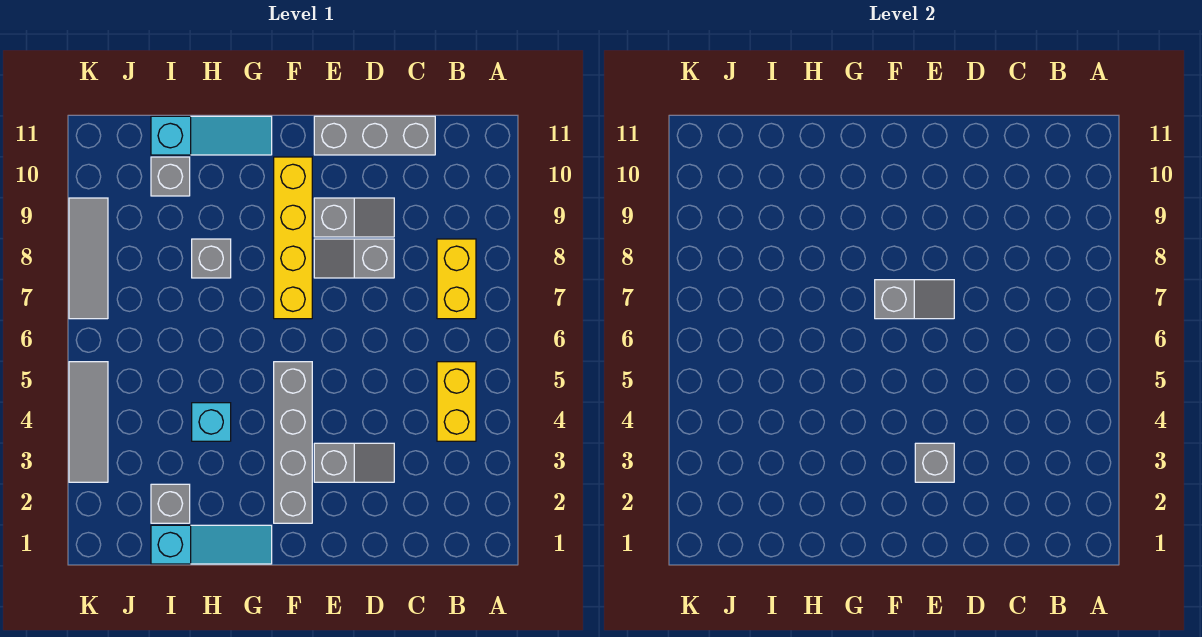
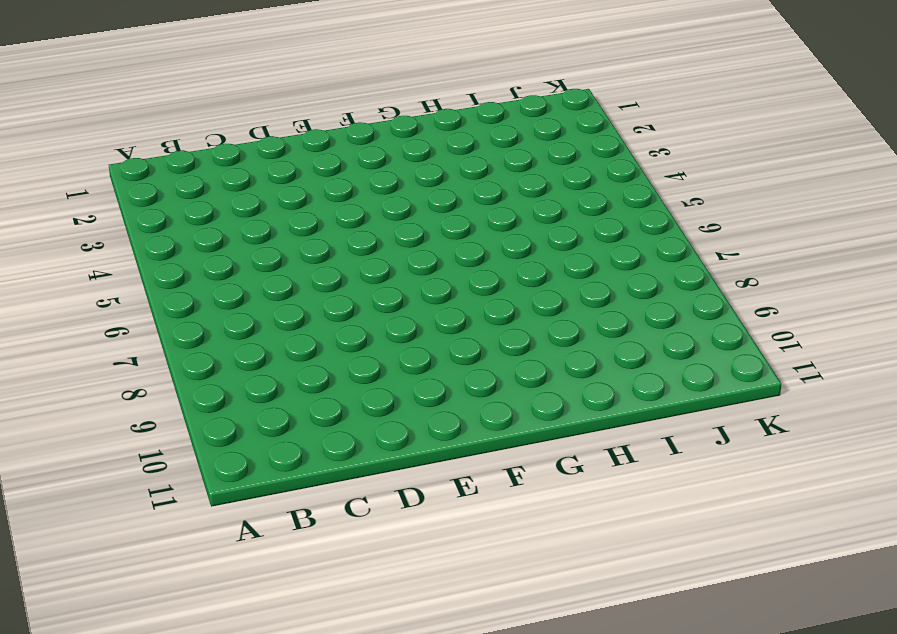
none -> yellow brick B4:B5 level 1
none -> yellow brick B7:B8 level 1
none -> grey brick C11:E11 level 1

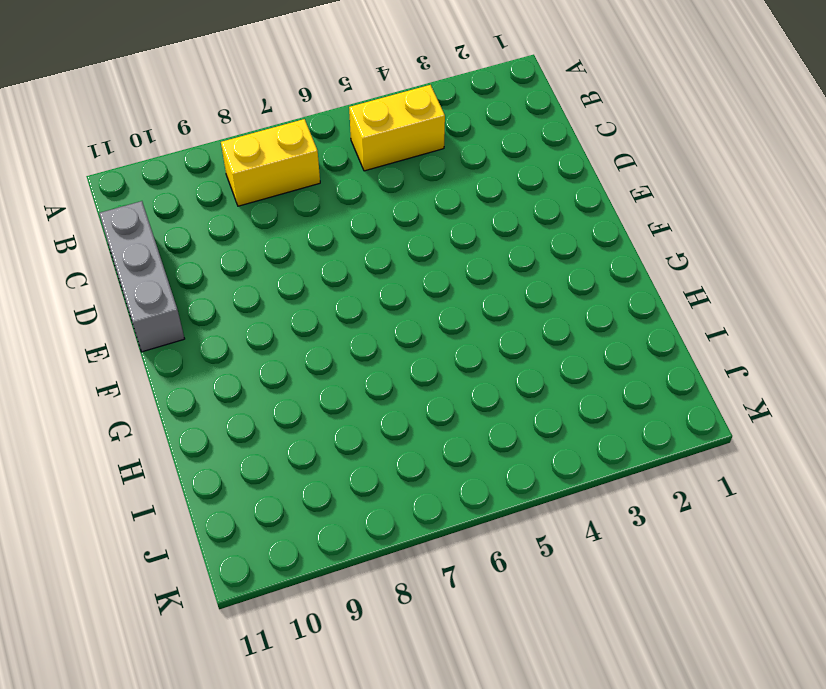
none -> grey slope D3:E3 level 1 top E
none -> grey slope D8:E8 level 1 top D
none -> grey slope D9:E9 level 1 top E

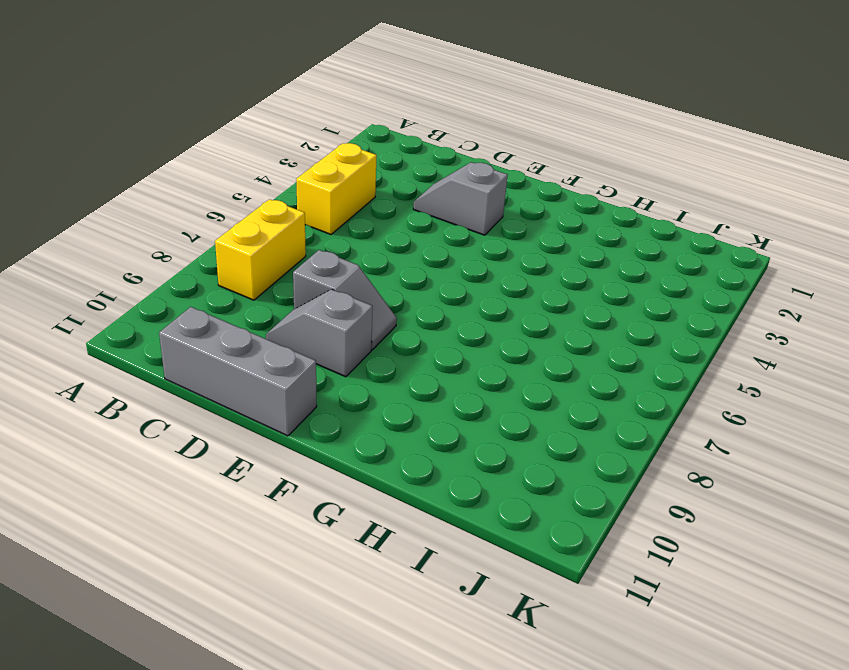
none -> grey brick F2:F5 level 1
none -> yellow brick F7:F10 level 1
none -> cyan slope G1:I1 level 1 top I

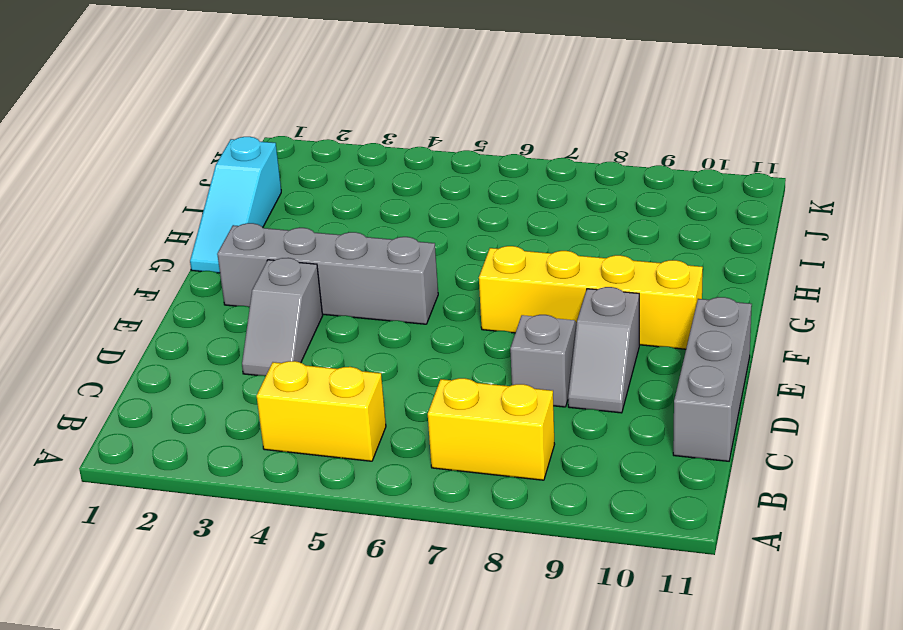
none -> cyan slope G11:I11 level 1 top I
none -> cyan brick H4 level 1
none -> grey brick H8 level 1

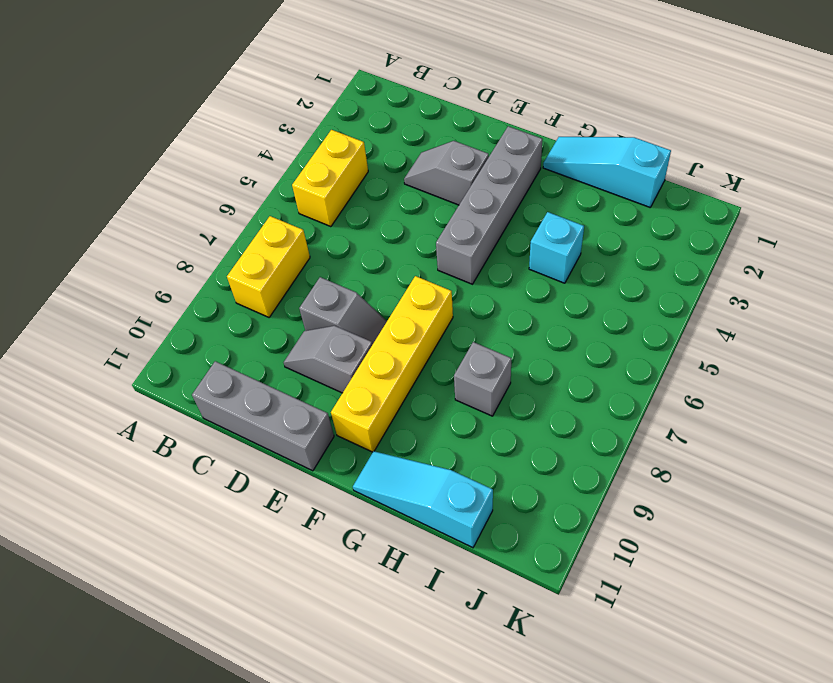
none -> grey brick I2 level 1
none -> grey brick I10 level 1
none -> grey tile K3:K5 level 1

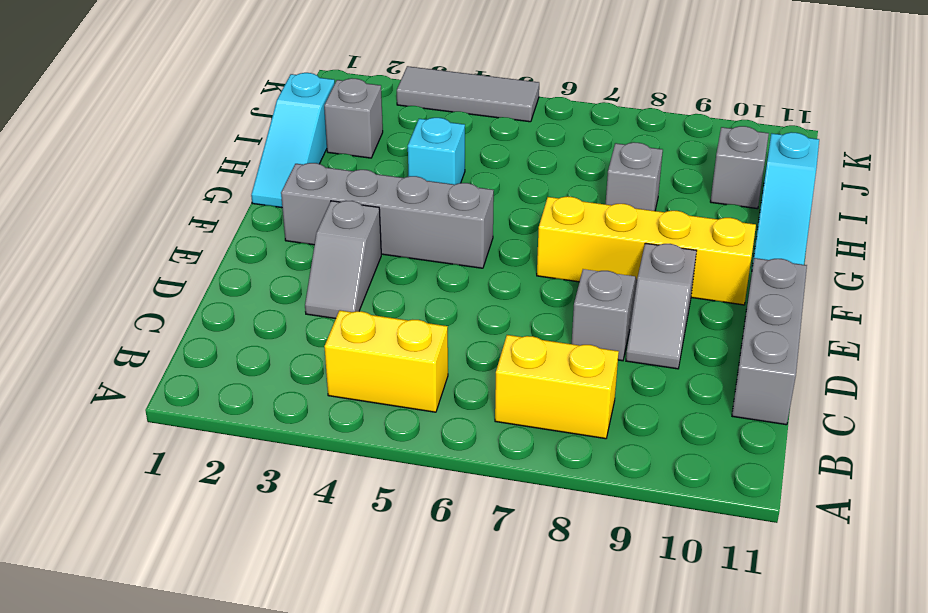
none -> grey tile K7:K9 level 1
none -> grey brick E3 level 2
none -> grey slope E7:F7 level 2 top F

